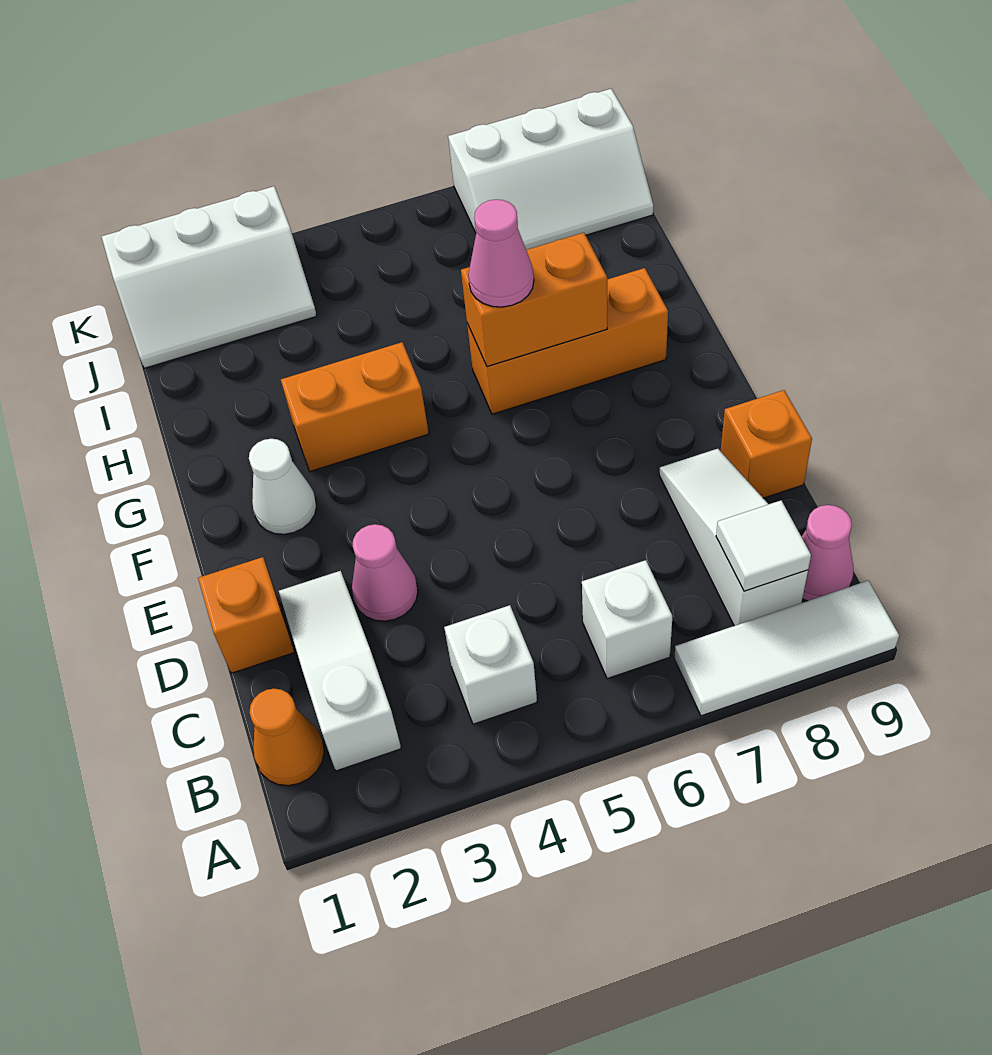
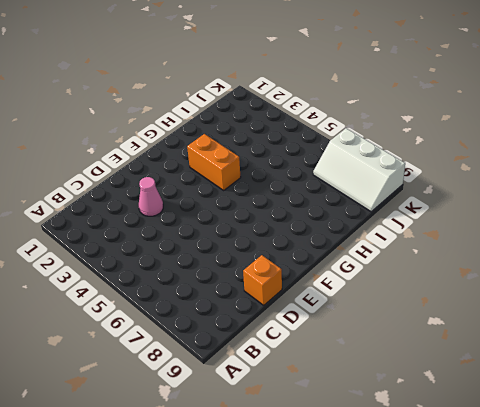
none -> white tile A7:A9 level 1
none -> orange cone B1 level 1
none -> white slope B2:D2 level 1 top B

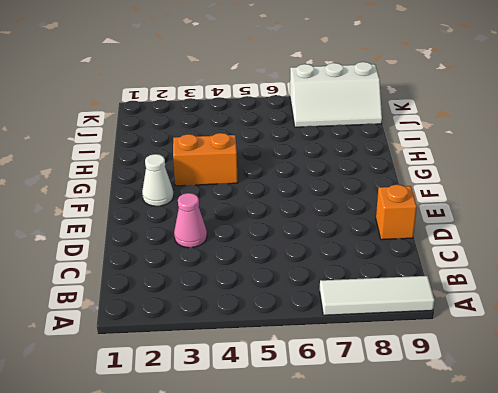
none -> orange cone B1 level 1
none -> white slope B2:D2 level 1 top B
none -> white brick B4 level 1

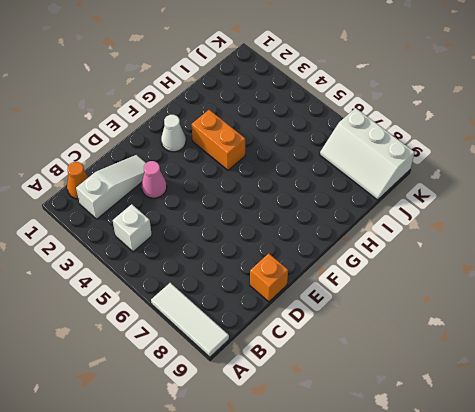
none -> white brick B6 level 1
none -> white slope B8:D8 level 1 top B
none -> pink cone B9 level 1

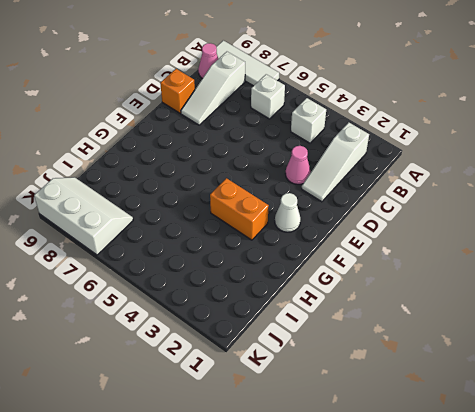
none -> orange cone B1 level 1
none -> orange brick D1 level 1
none -> orange brick G6:G8 level 1

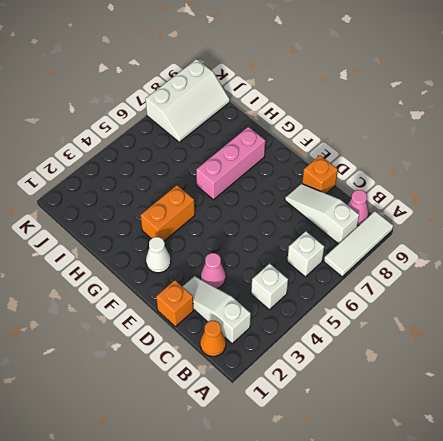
pink brick G6:G8 level 1 -> orange brick G6:G8 level 1
none -> white slope J1:K3 level 1 top K
none -> white tile B8 level 2
none -> orange brick G6:G7 level 2

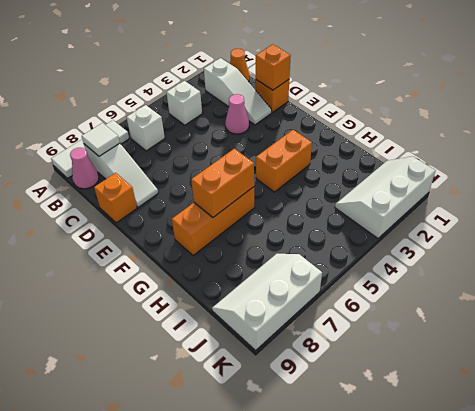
orange brick D1 level 2 -> none
none -> white cone F2 level 1
none -> pink cone G6 level 3

